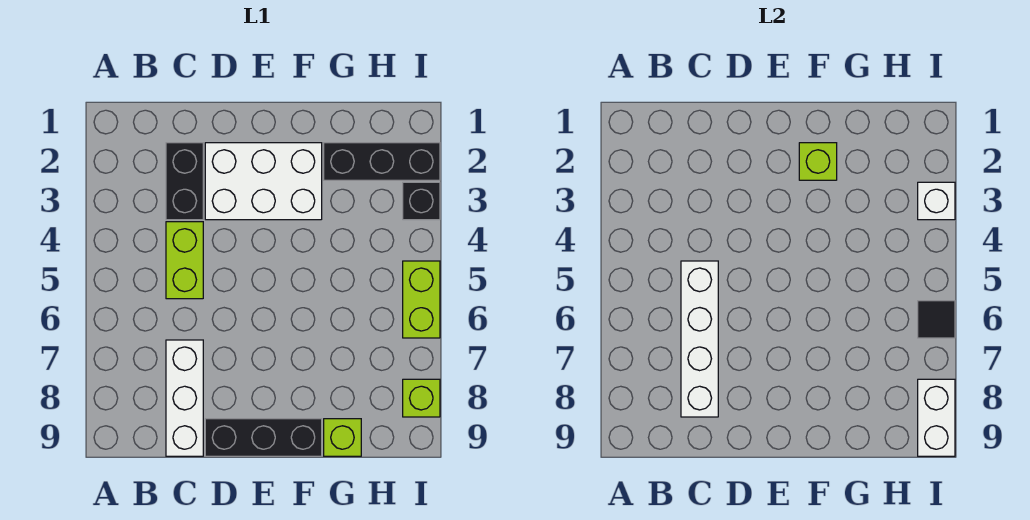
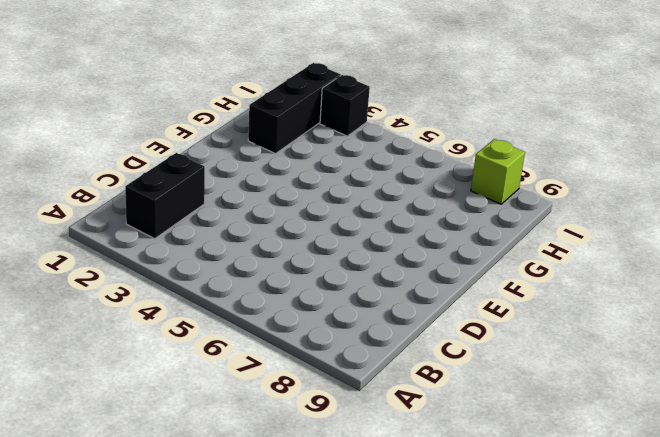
black brick B2:C2 level 1 -> black brick C2:C3 level 1
none -> lime brick C4:C5 level 1
none -> white brick C7:C9 level 1
none -> white brick D2:F3 level 1

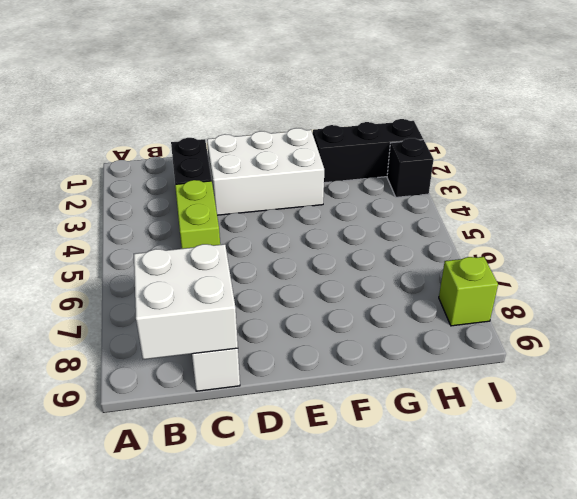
white brick B8:C9 level 2 -> white brick C5:C8 level 2
none -> black brick D9:F9 level 1
none -> lime brick G9 level 1
none -> lime brick I5:I6 level 1

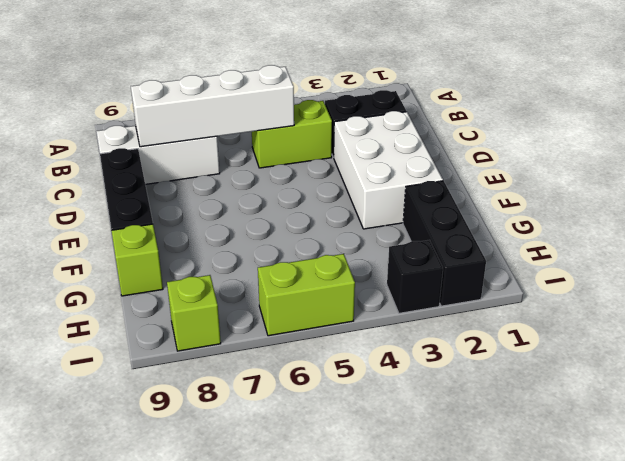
none -> lime brick F2 level 2
none -> white brick I3 level 2
none -> black tile I6 level 2

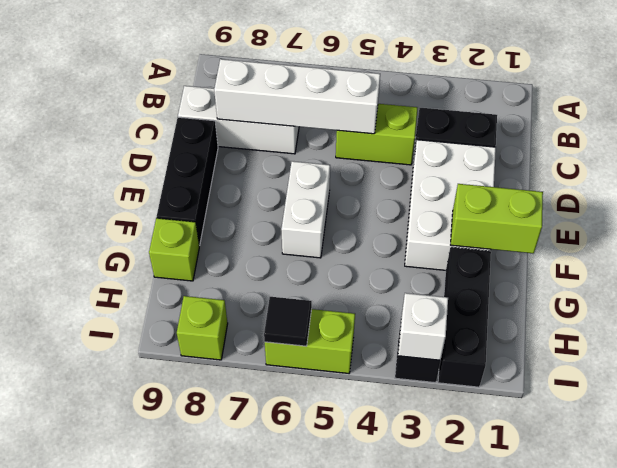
white brick E6:F6 level 1 -> white brick I8:I9 level 2
lime brick F1:F2 level 2 -> lime brick F2 level 2

